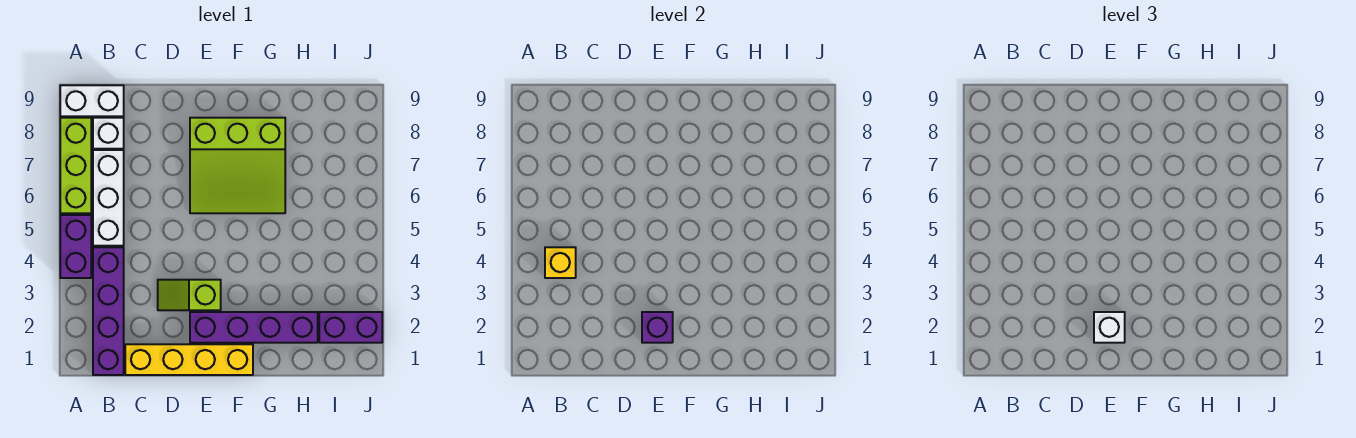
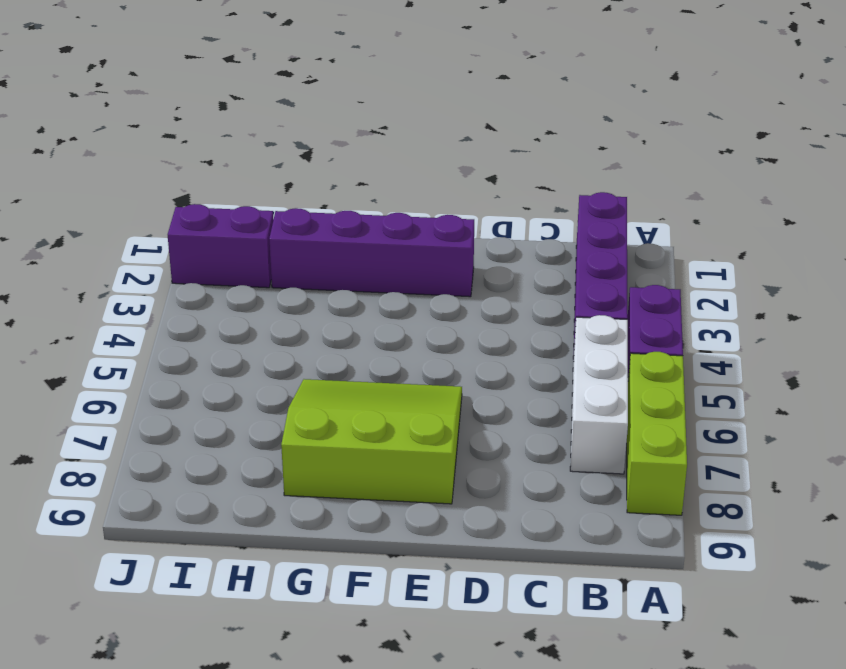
none -> white brick A9:B9 level 1
none -> white brick B8 level 1
none -> yellow brick C1:F1 level 1

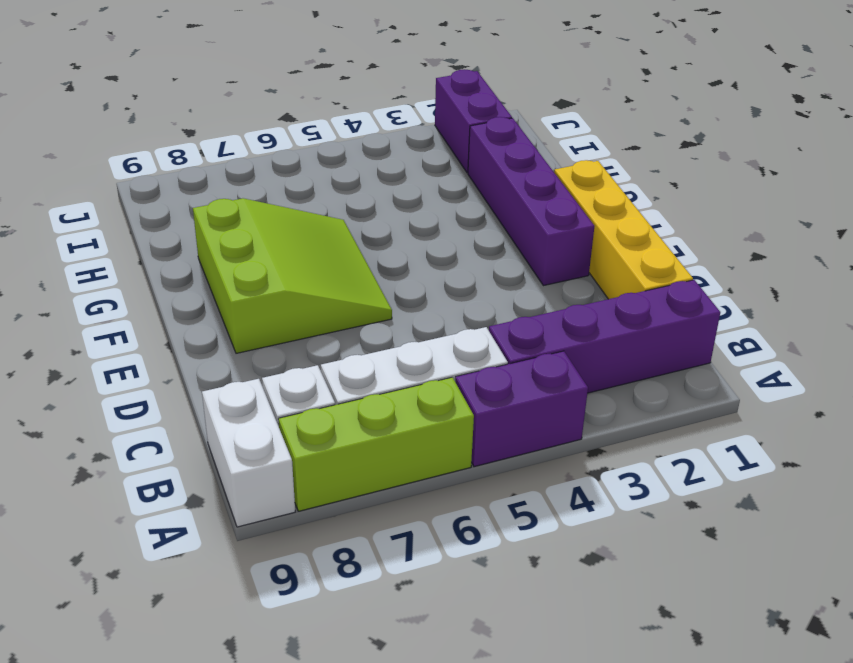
none -> lime slope D3:E3 level 1 top E
none -> yellow brick B4 level 2
none -> purple brick E2 level 2

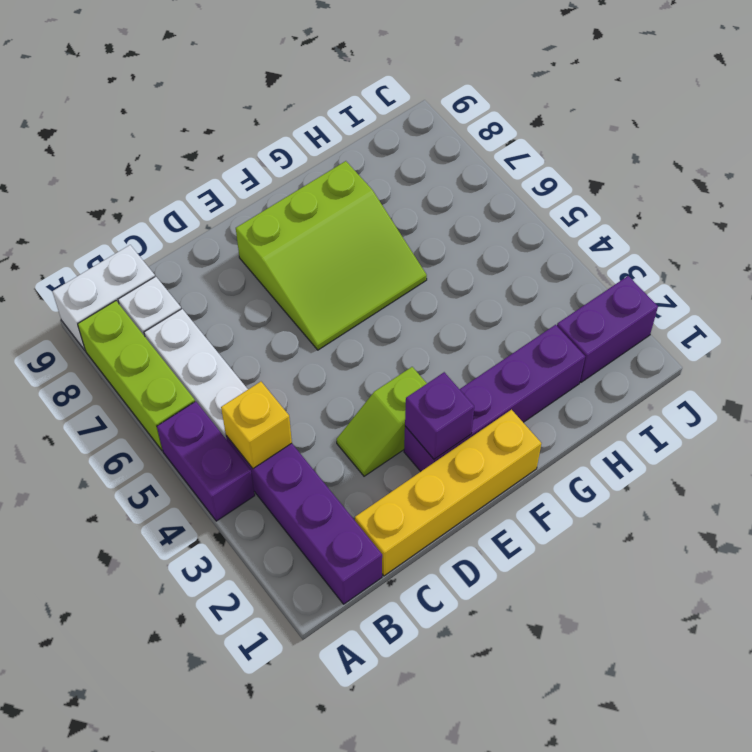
none -> white brick E2 level 3

